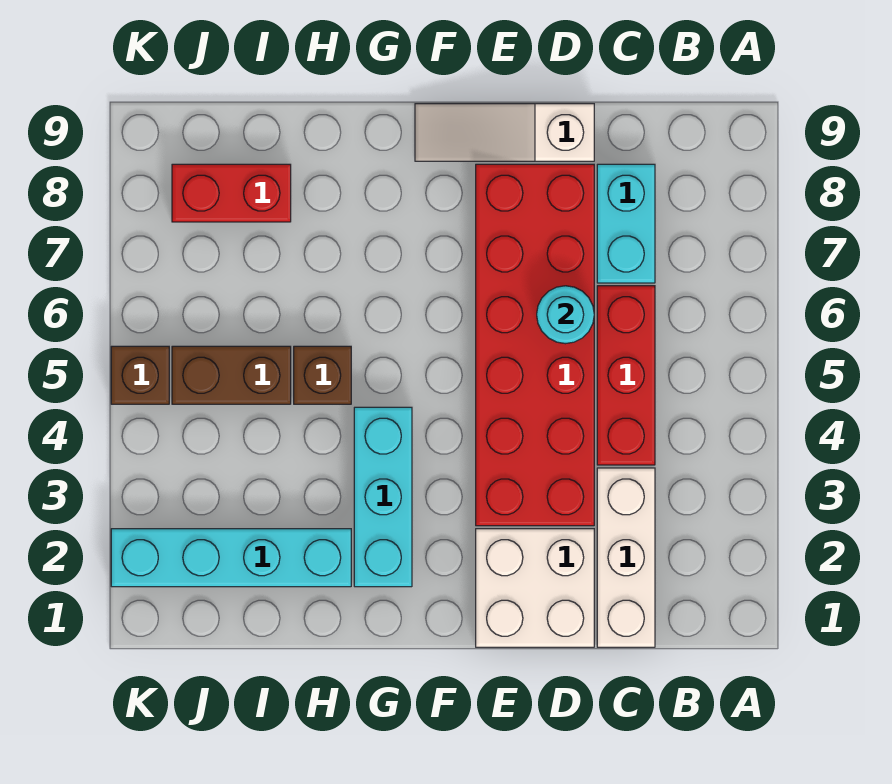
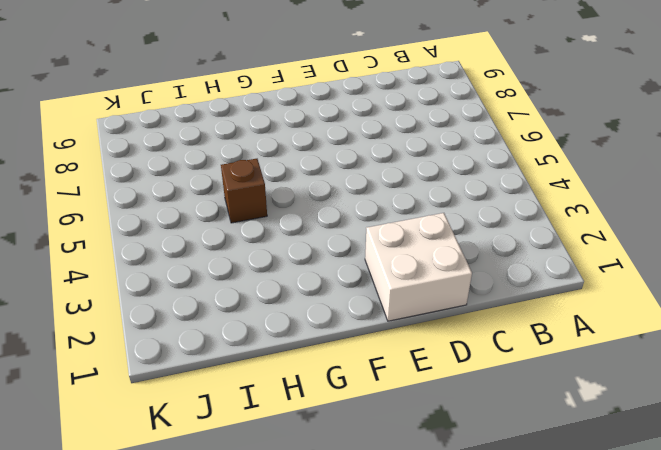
none -> white brick C1:C3 level 1
none -> red brick C4:C6 level 1
none -> cyan brick C7:C8 level 1

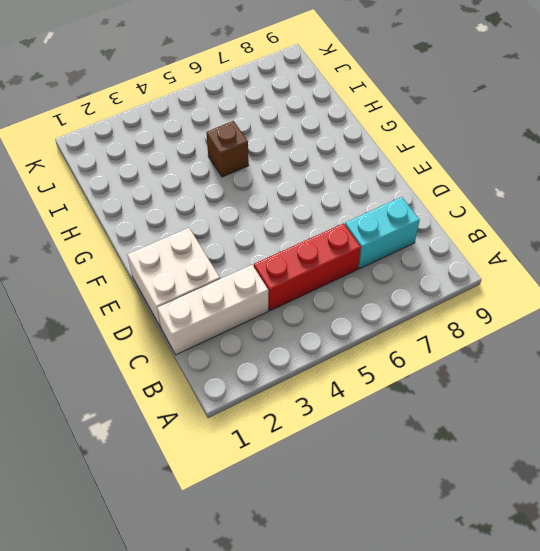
none -> red brick D3:E8 level 1
none -> white slope D9:F9 level 1 top D
none -> cyan brick G2:G4 level 1

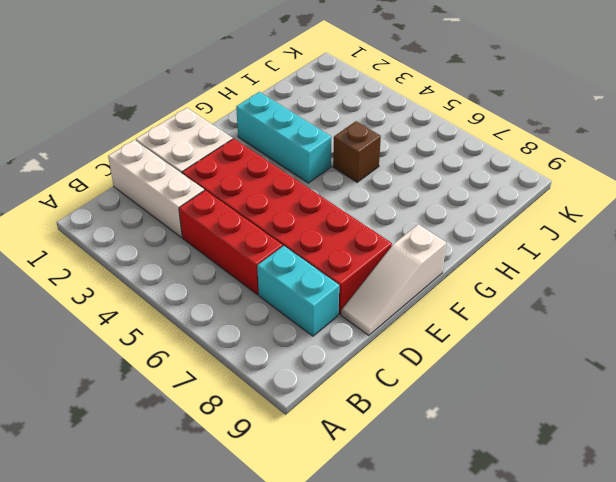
white slope D9:F9 level 1 top F -> white slope D9:F9 level 1 top D
none -> cyan brick H2:K2 level 1
none -> brown brick I5:J5 level 1
none -> red brick I8:J8 level 1

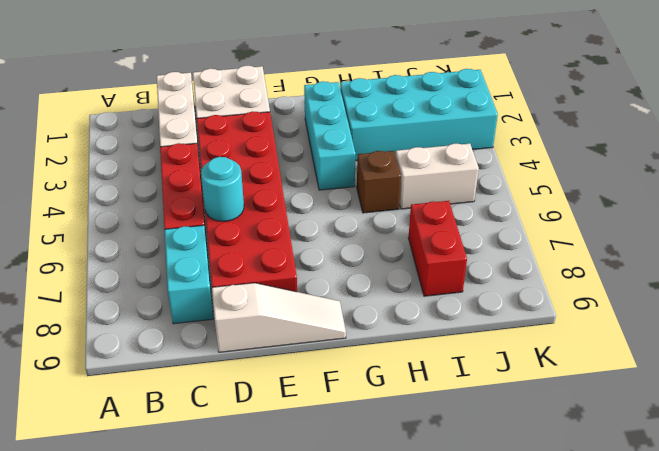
cyan brick H2:K3 level 1 -> cyan brick H2:K2 level 1
white brick I5:J5 level 1 -> brown brick I5:J5 level 1
red brick I7:I8 level 1 -> red brick I8:J8 level 1
none -> brown brick K5 level 1

